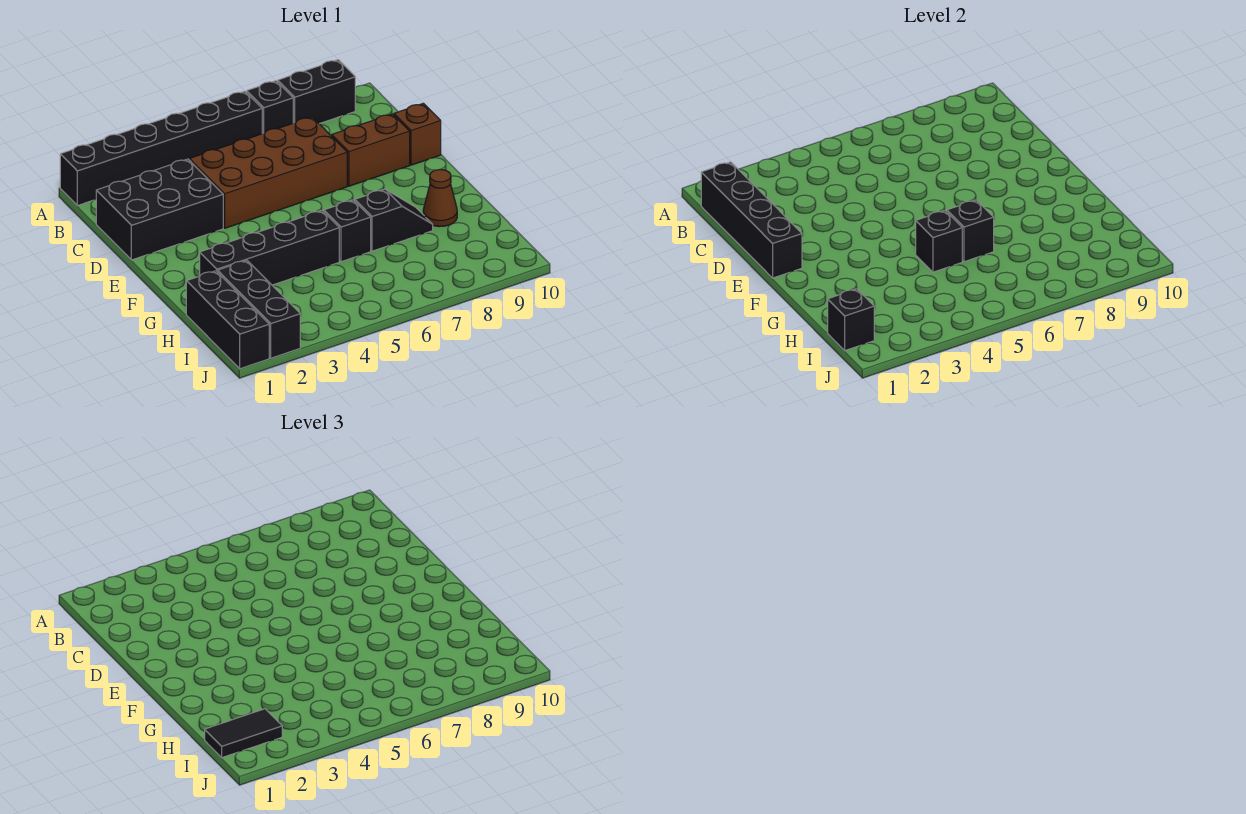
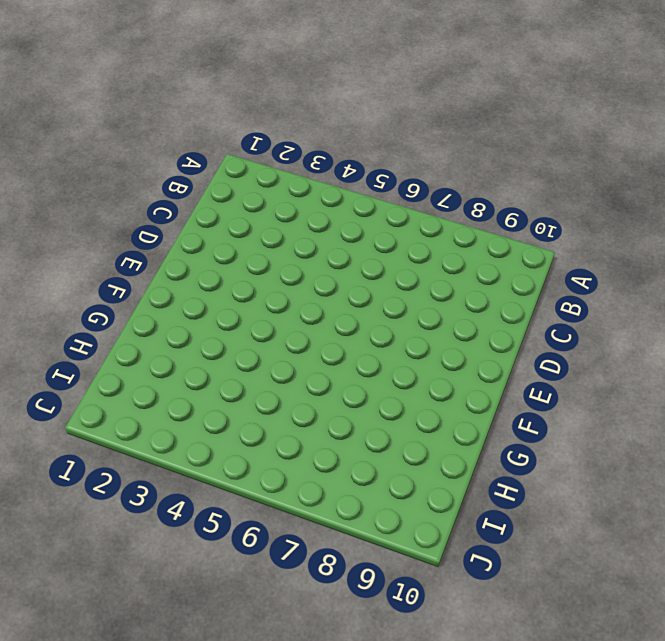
none -> black brick A1:A6 level 1
none -> black brick A7 level 1
none -> black brick A8:A9 level 1

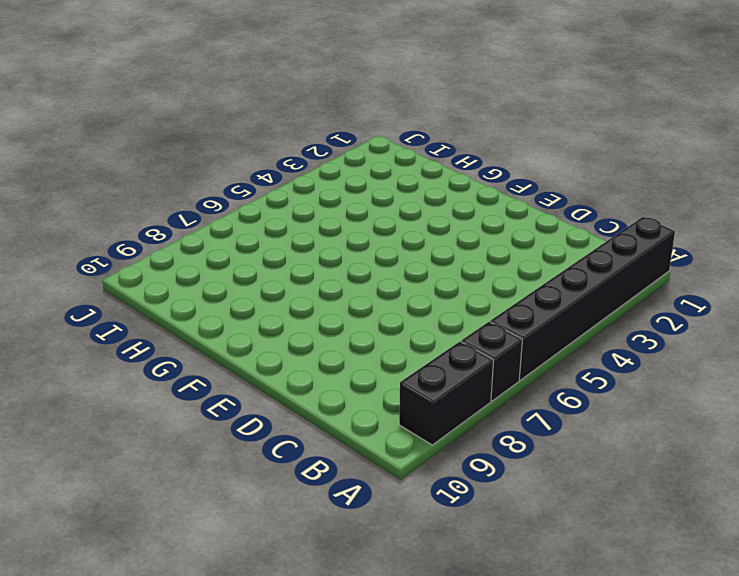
none -> black brick C1:D3 level 1
none -> brown brick C4:D7 level 1
none -> brown brick D8:D9 level 1

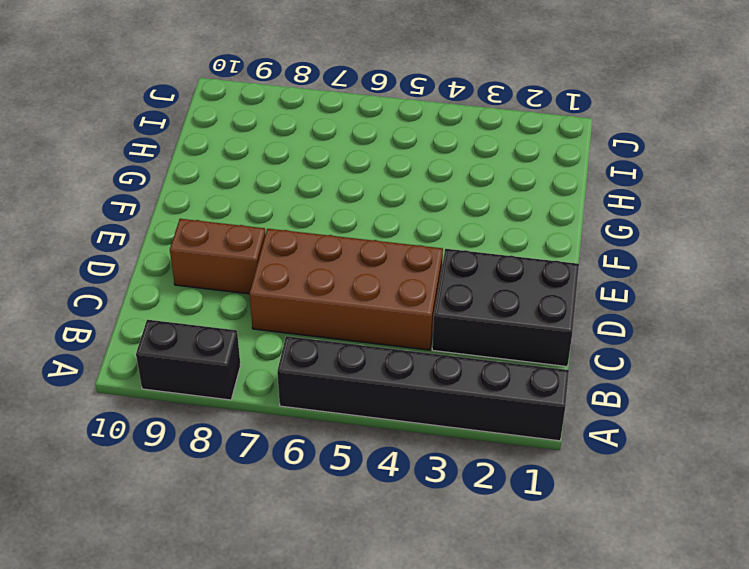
none -> black brick A7 level 1
none -> brown brick D10 level 1
none -> black brick G2:G5 level 1

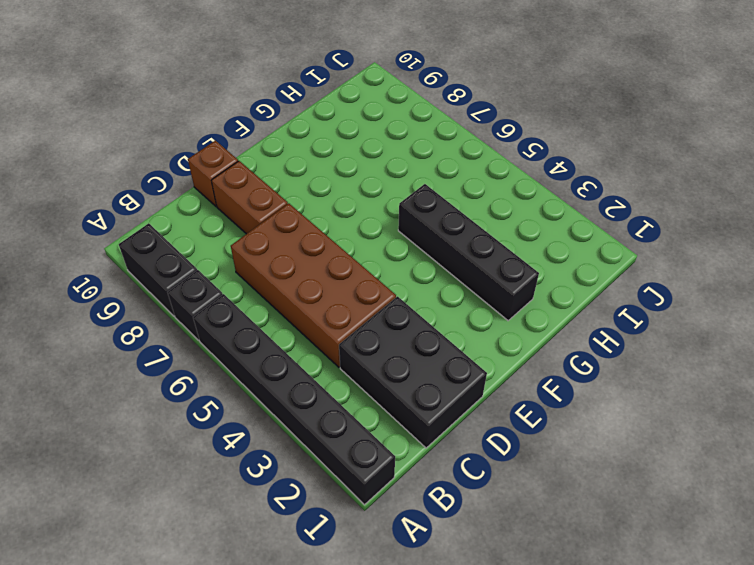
none -> black brick G6 level 1
none -> black slope G7:G8 level 1 top 7
none -> brown cone G9 level 1

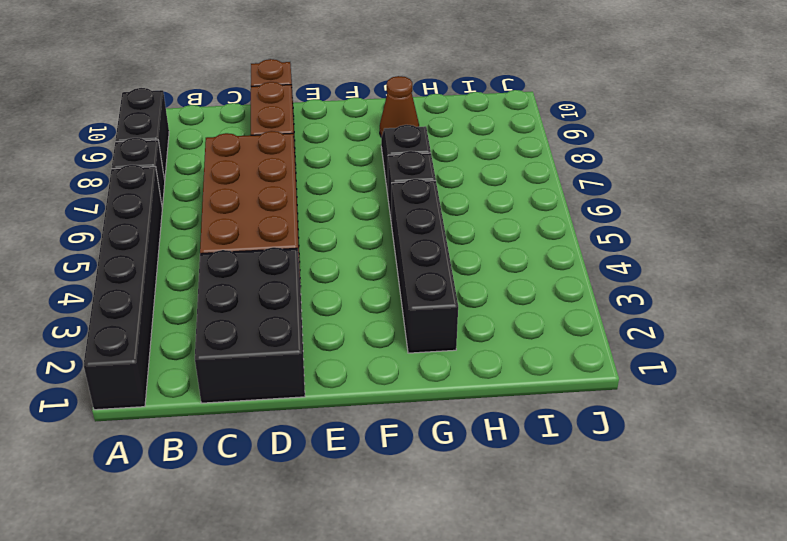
none -> black brick H1:J1 level 1
none -> black brick H2:J2 level 1
none -> black brick B1:E1 level 2

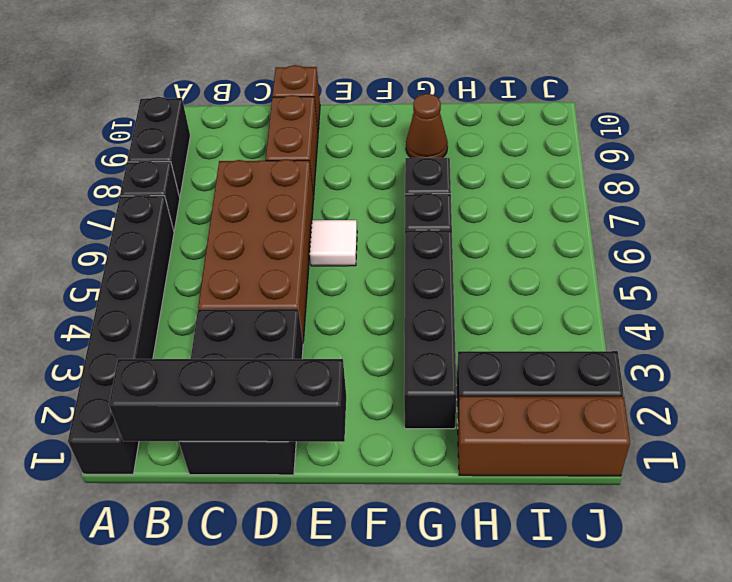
white tile E6 level 1 -> none
brown brick H1:J1 level 1 -> black brick H1:J1 level 1
none -> black brick G5 level 2
none -> black brick G6 level 2
none -> black brick I1 level 2

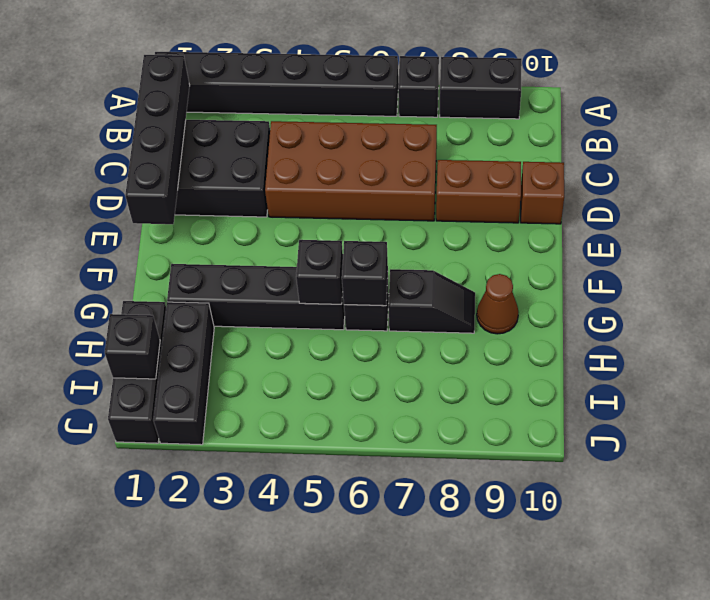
none -> black tile I1:I2 level 3

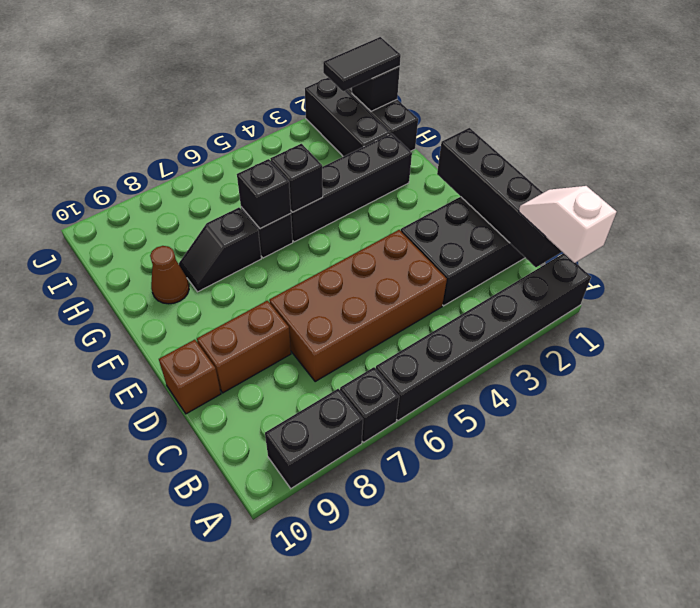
white slope A1:B1 level 3 top A -> none

